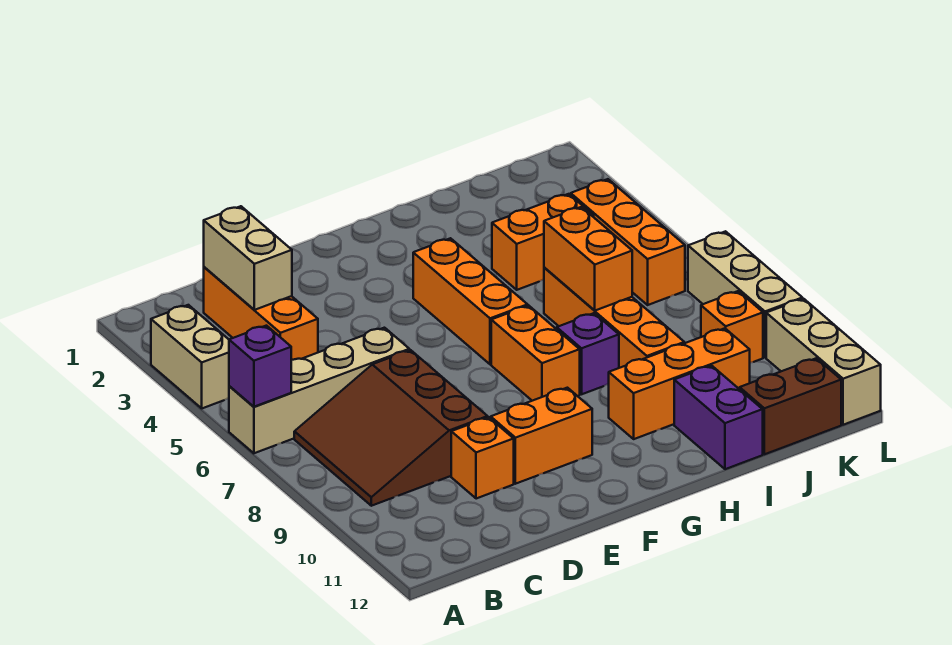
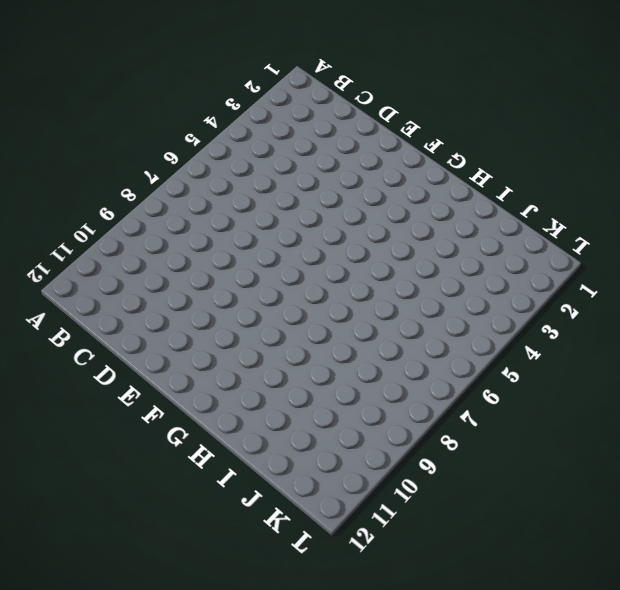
none -> tan brick A3:A4 level 1
none -> tan brick A6:D6 level 1
none -> brown slope B7:D9 level 1 top D

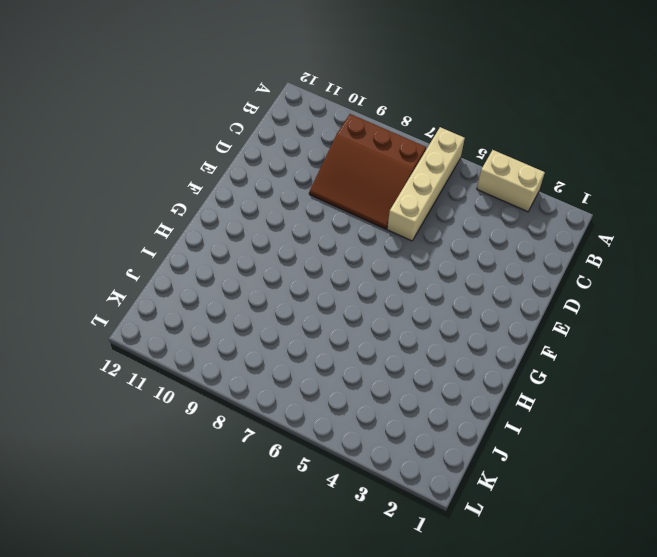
brown slope B7:D9 level 1 top B -> brown slope B7:D9 level 1 top D
none -> orange brick C2:C4 level 1
none -> orange brick D10 level 1
none -> orange brick E10:F10 level 1

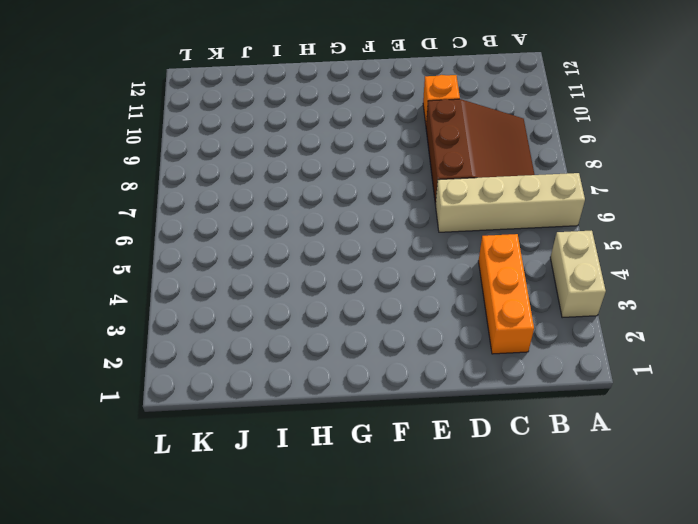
none -> orange brick E10:F10 level 1
none -> orange brick G4:G6 level 1
none -> orange brick G7:G8 level 1

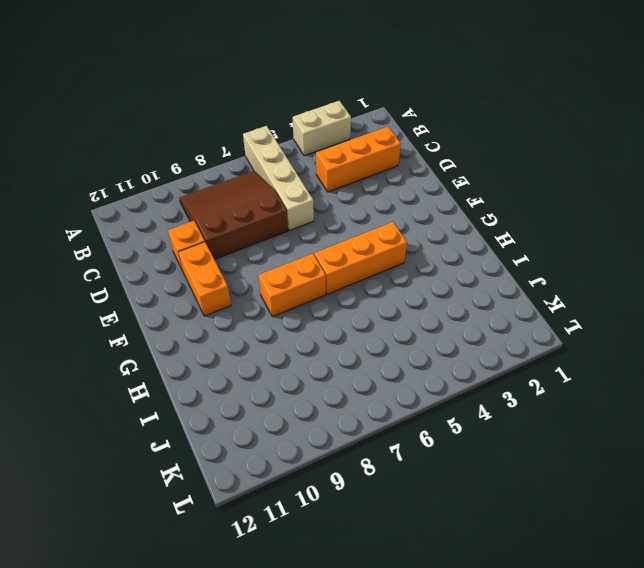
none -> purple brick H8 level 1
none -> orange brick H10:J10 level 1
none -> orange brick I4:J4 level 1

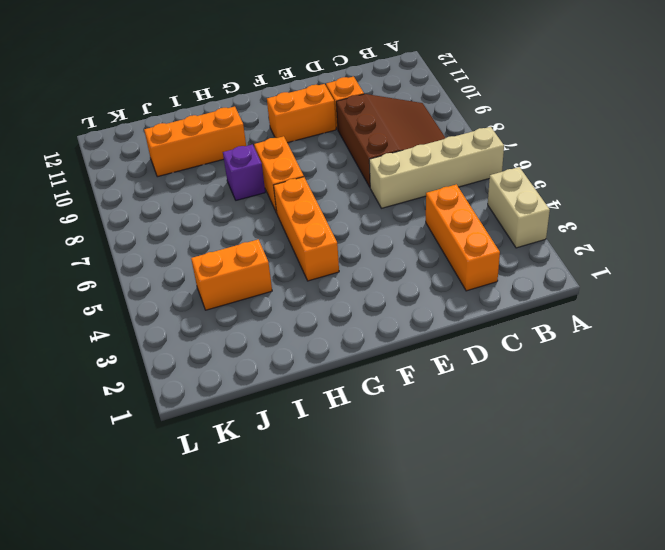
none -> orange brick I6:I9 level 1
none -> purple brick I11:I12 level 1
none -> brown brick J12:K12 level 1

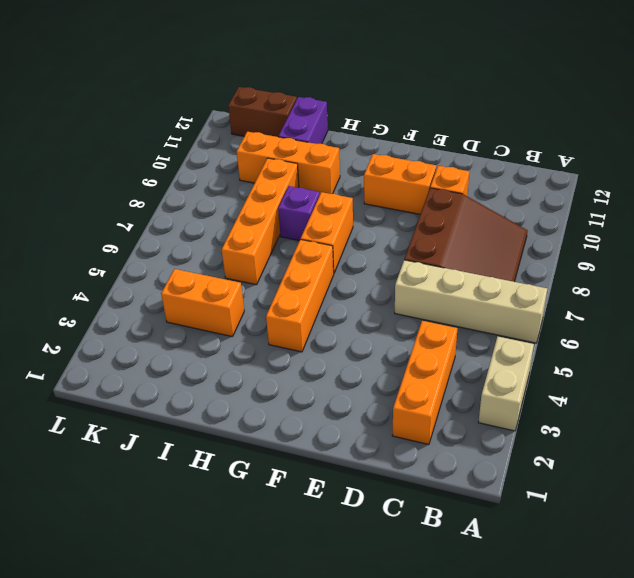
none -> orange brick K4:K6 level 1
none -> orange brick K9 level 1
none -> tan brick L7:L9 level 1

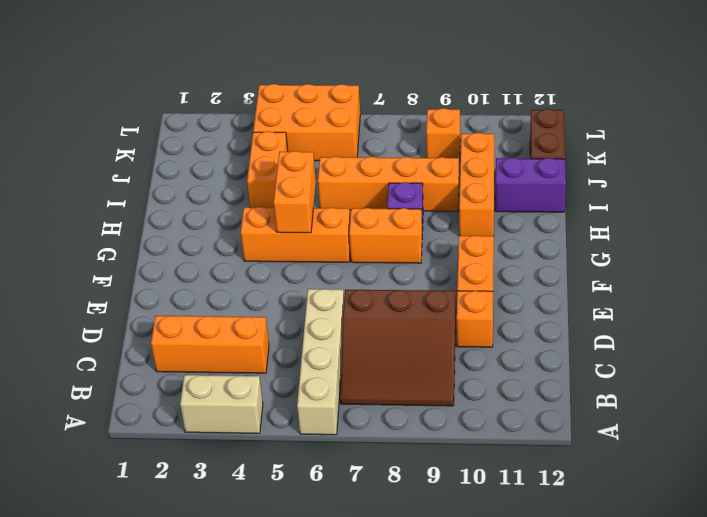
orange brick G5:H5 level 2 -> orange brick I6:I7 level 2
orange brick K4:L6 level 1 -> orange brick K4:K6 level 1
none -> tan brick L7:L9 level 1
none -> tan brick L10:L12 level 1
none -> purple brick A6 level 2

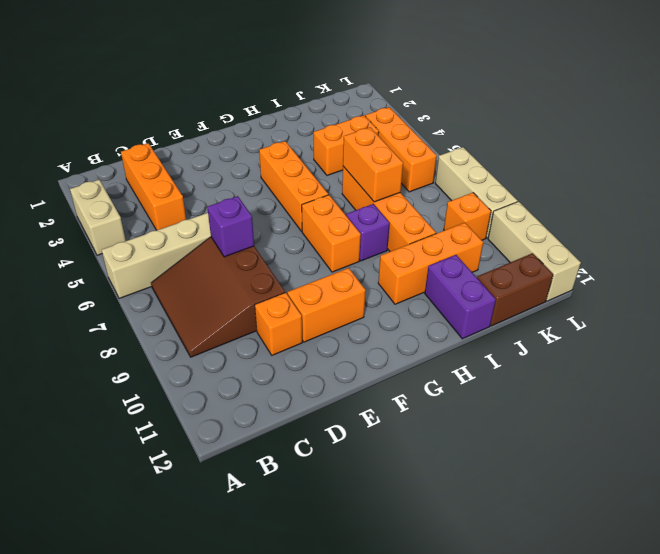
purple brick D7 level 2 -> purple brick A6 level 2
none -> tan brick C2:C3 level 2

